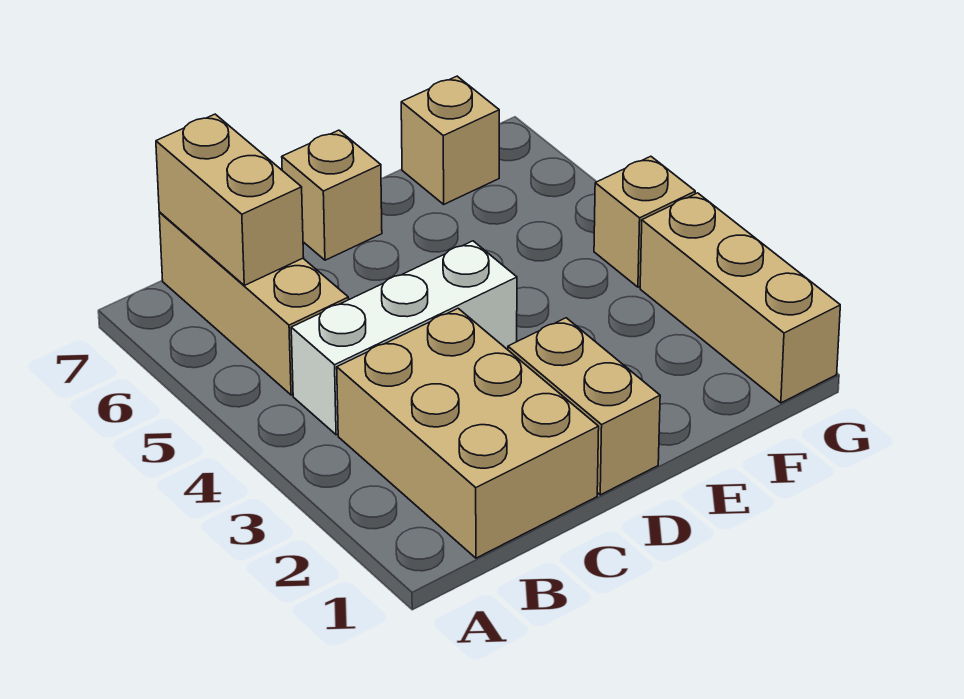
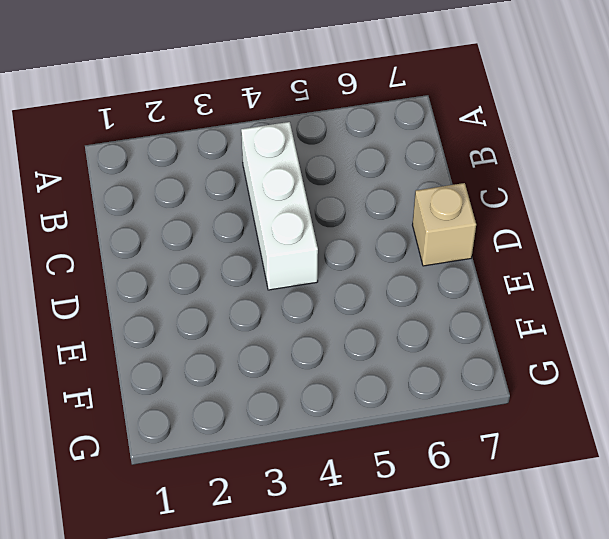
none -> tan brick B1:C3 level 1
none -> tan brick B5:B7 level 1

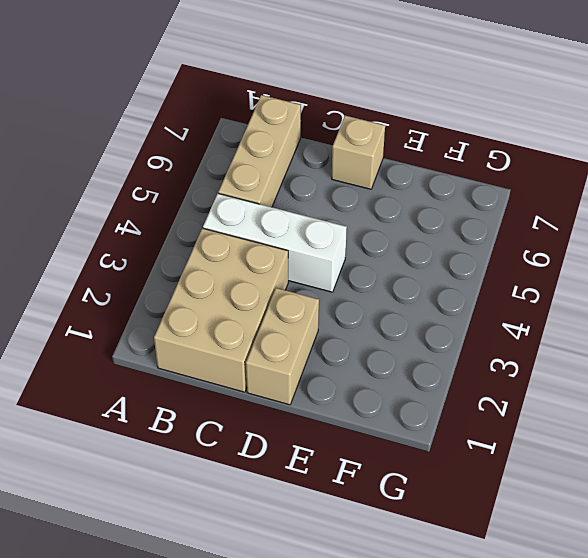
none -> tan brick F7 level 1
none -> tan brick G1:G3 level 1

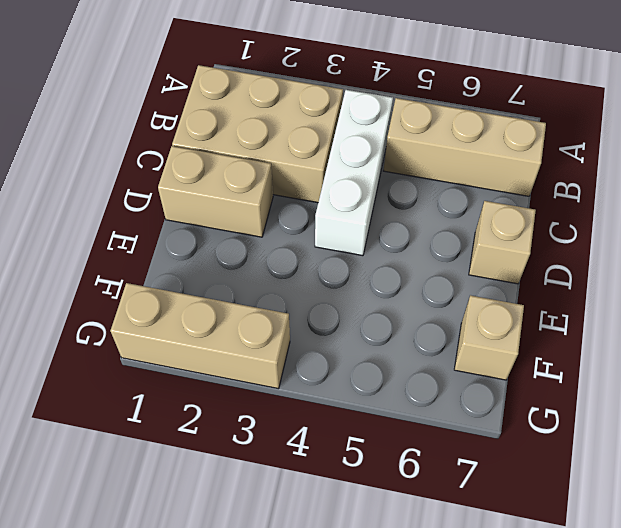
none -> tan brick G4 level 1
none -> tan brick B6:B7 level 2

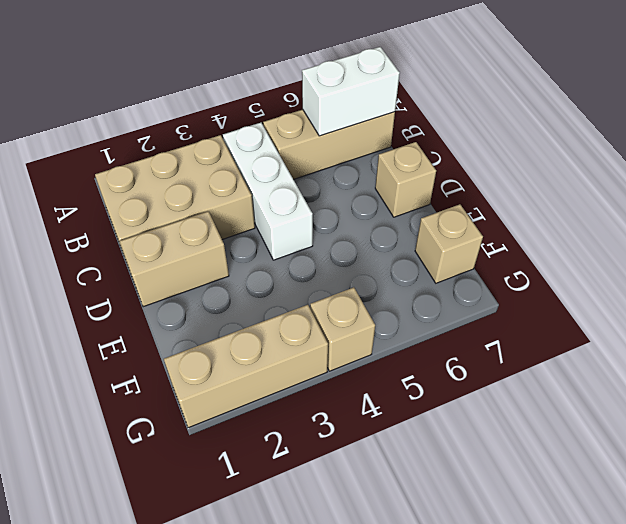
white brick B6:B7 level 2 -> tan brick B6:B7 level 2

